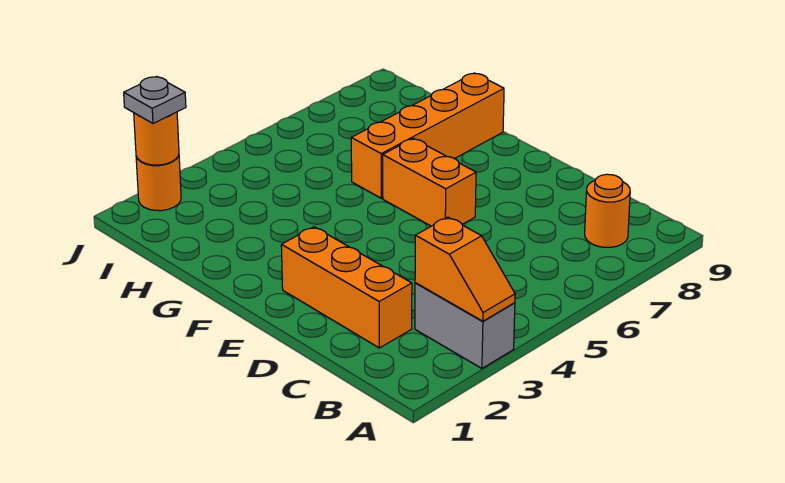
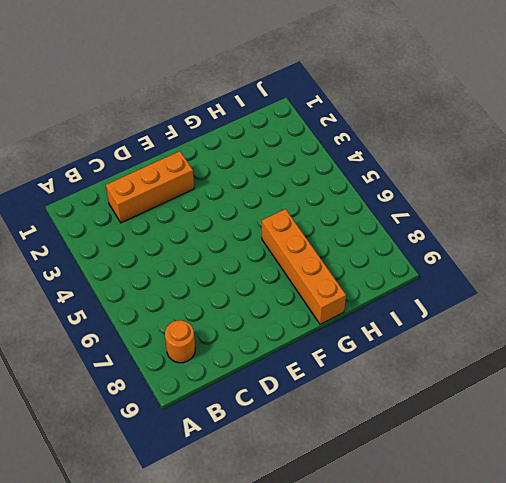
none -> grey brick A3:B3 level 1
none -> orange brick E6:F6 level 1

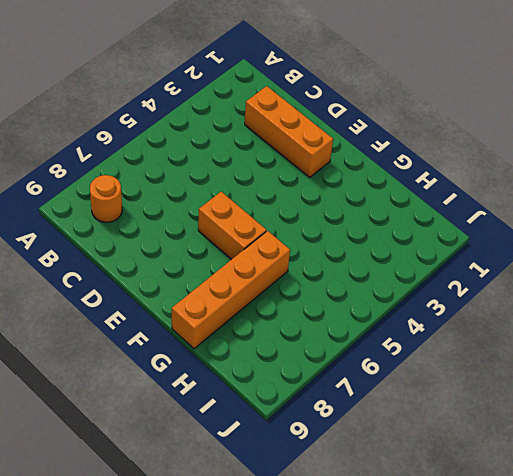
none -> grey brick A3:B3 level 1
none -> orange round brick J2 level 1

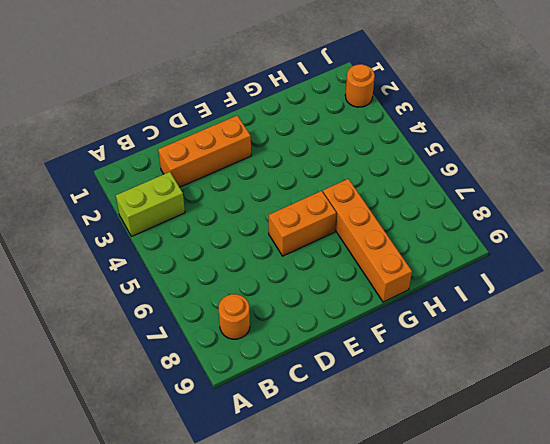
lime brick A3:B3 level 1 -> grey brick A3:B3 level 1
none -> orange slope A3:B3 level 2 top B
none -> orange round brick J2 level 2

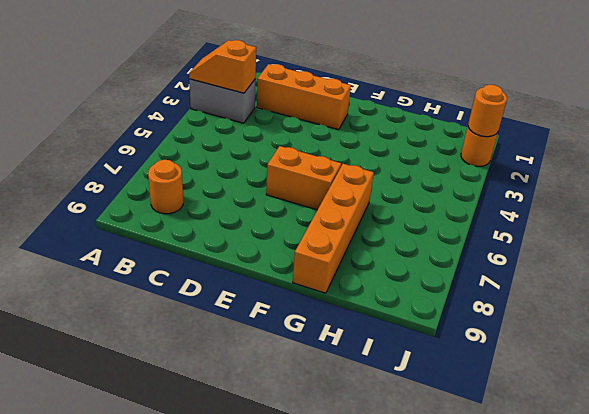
none -> grey plate J2 level 3

